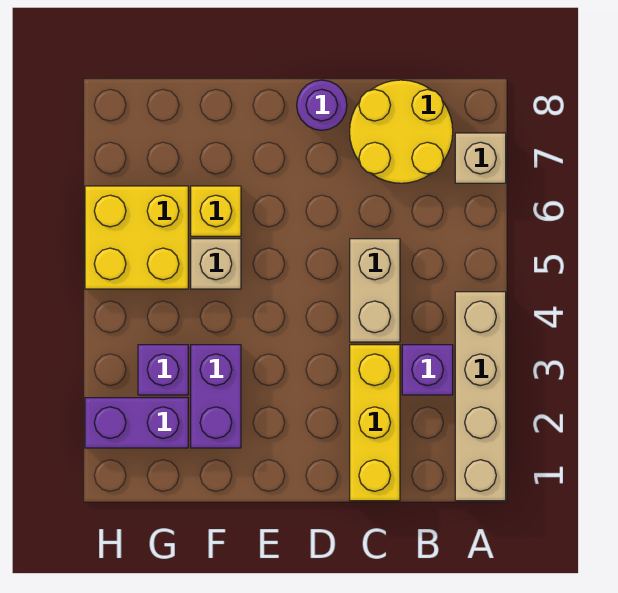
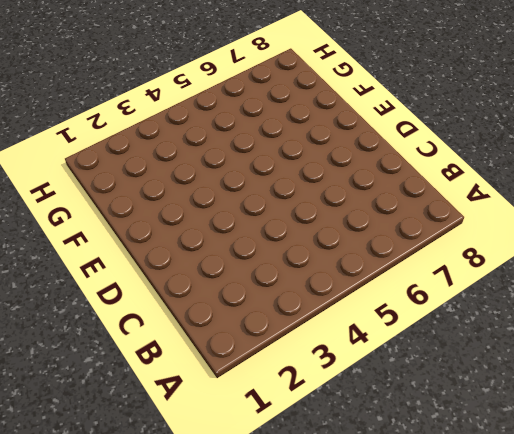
none -> tan brick A1:A4 level 1
none -> tan brick A7 level 1
none -> purple brick B3 level 1

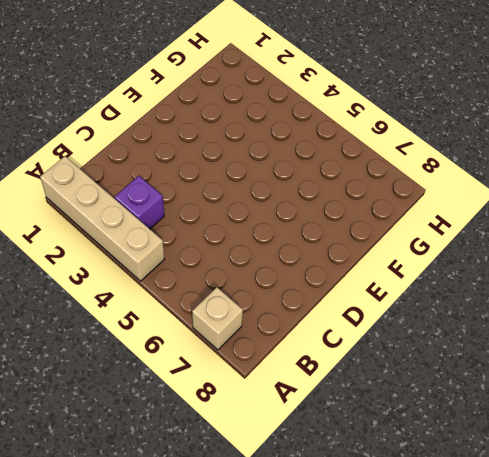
none -> yellow round brick B7:C8 level 1
none -> yellow brick C1:C3 level 1
none -> tan brick C4:C5 level 1

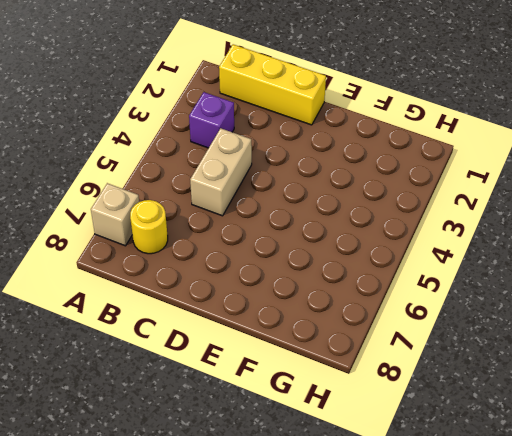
yellow brick B1:D1 level 1 -> yellow brick C1:C3 level 1
yellow round brick B7 level 1 -> yellow round brick B7:C8 level 1
none -> tan brick A1:A4 level 1
none -> purple round brick D8 level 1
none -> purple brick F2:F3 level 1

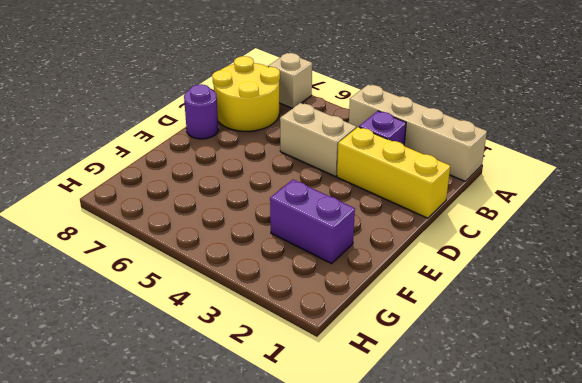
none -> tan brick F5 level 1
none -> yellow brick F6 level 1
none -> purple brick G2:H2 level 1

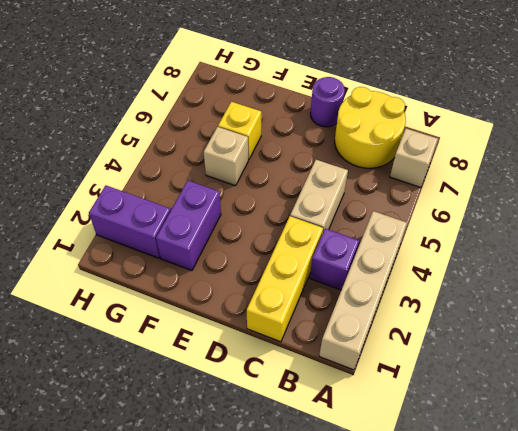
none -> purple brick G3 level 1
none -> yellow brick G5:H6 level 1

